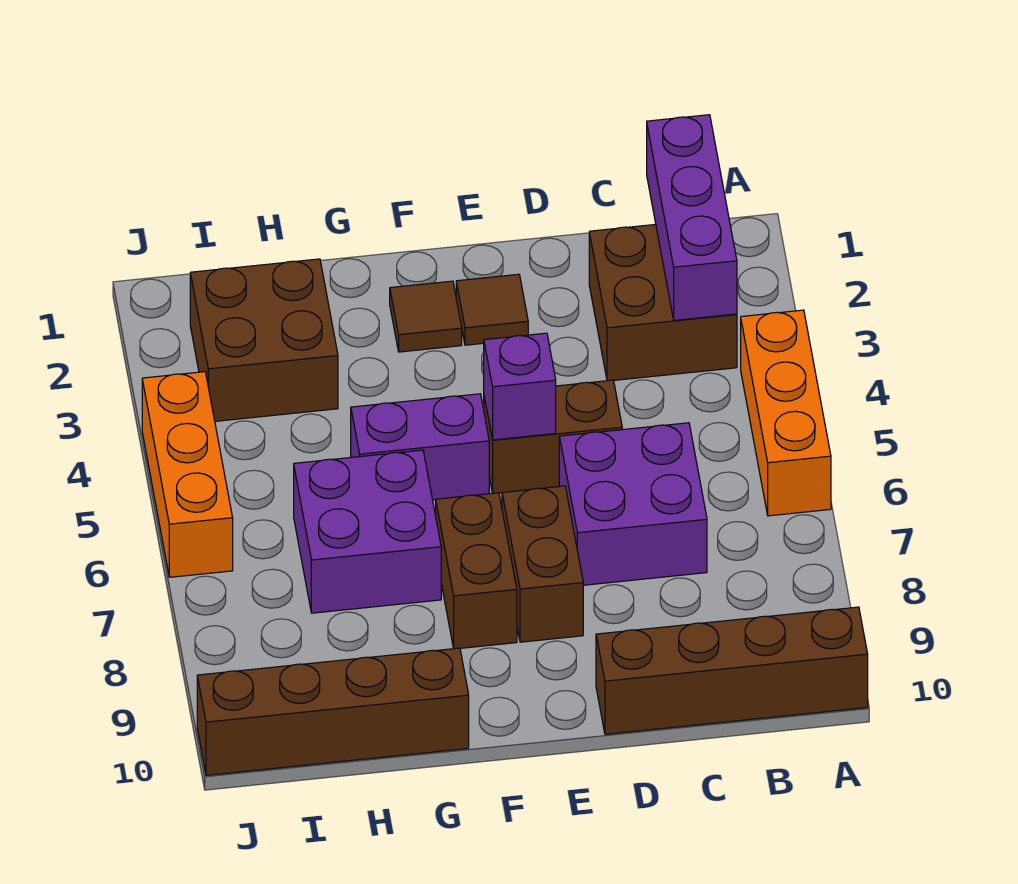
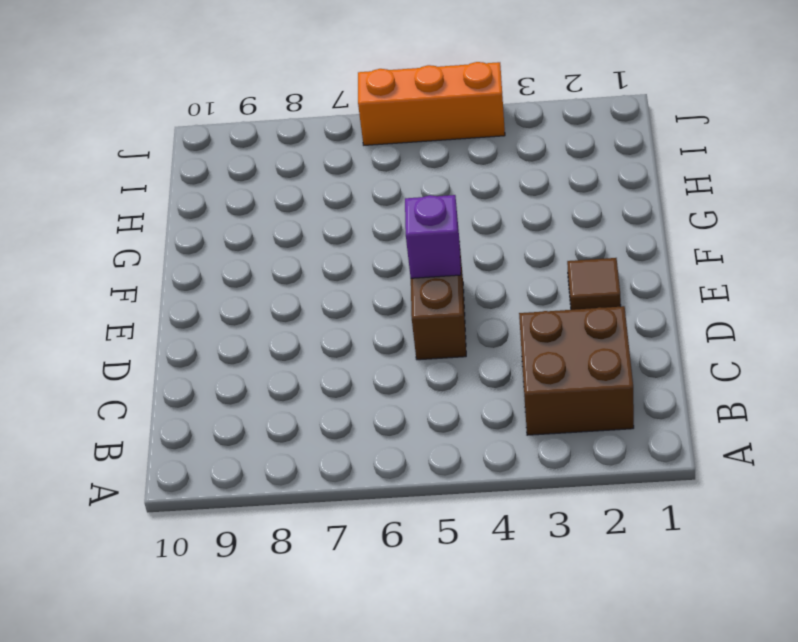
none -> orange brick A4:A6 level 1
none -> brown brick A10:D10 level 1
none -> purple brick C6:D7 level 1

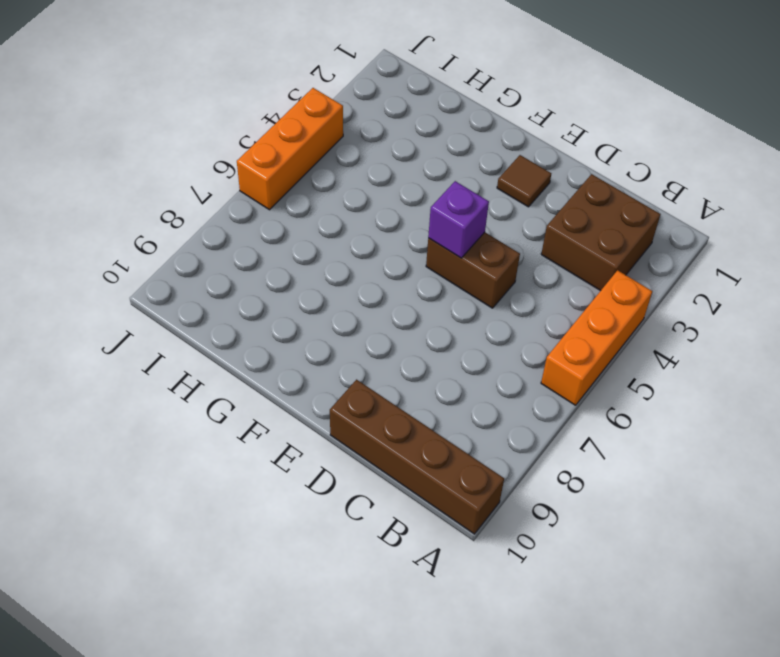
none -> purple brick C6:D7 level 1
none -> brown brick E7:E8 level 1
none -> brown tile F2 level 1

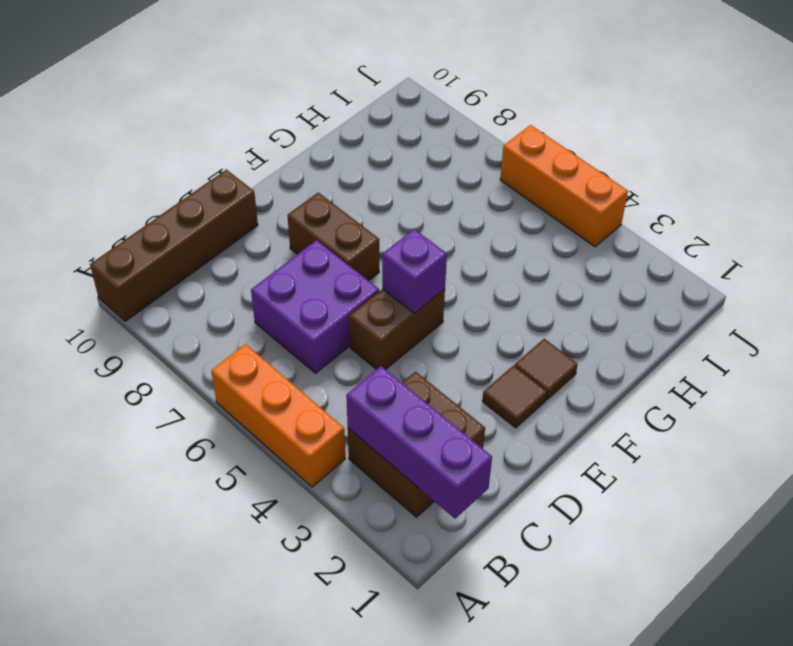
none -> purple brick F5:G5 level 1
none -> brown brick F7:F8 level 1
none -> purple brick G6:H7 level 1

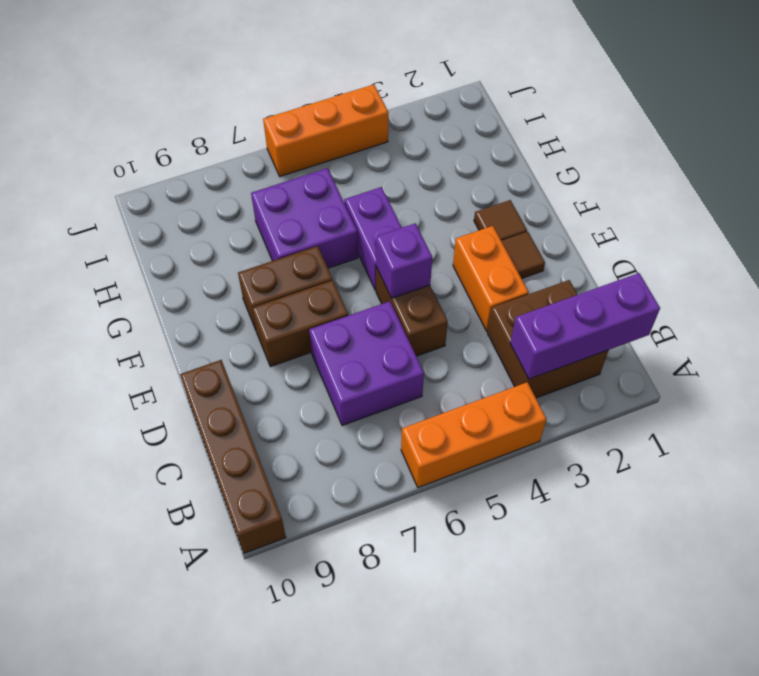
orange brick D3:E3 level 1 -> none
none -> brown brick G10:J10 level 1
none -> brown brick H2:I3 level 1

